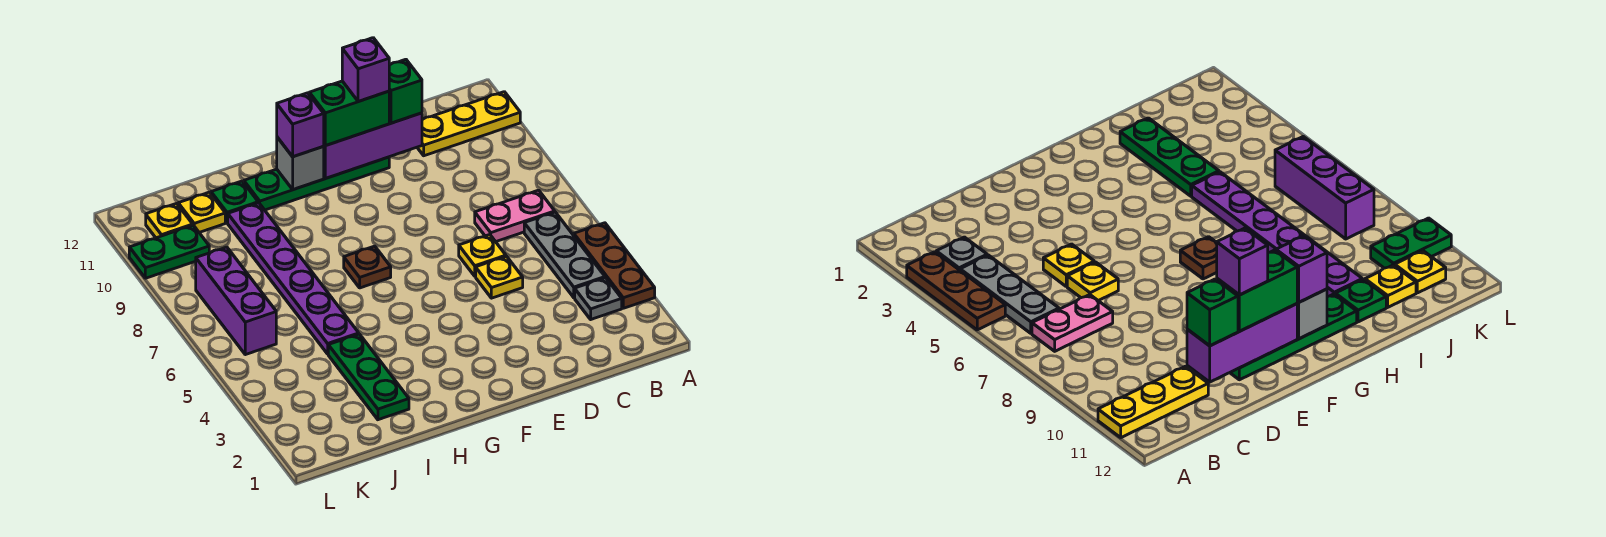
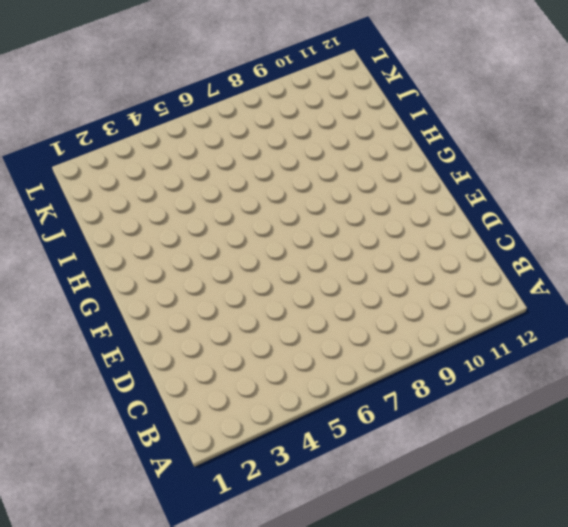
none -> brown plate A3:A5 level 1
none -> yellow plate A11:C11 level 1
none -> grey plate B3 level 1

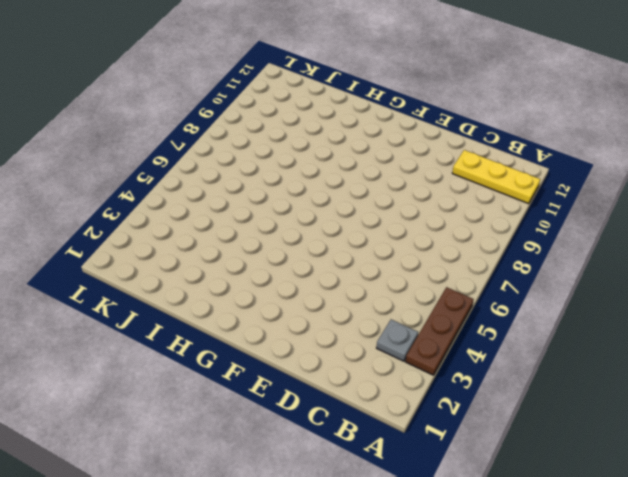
none -> grey plate B4:B6 level 1
none -> pink plate B7:C7 level 1
none -> yellow plate D5 level 1

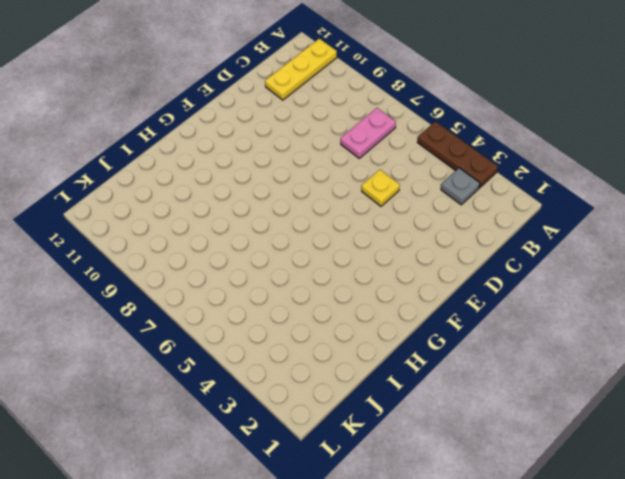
none -> grey plate B4:B6 level 1
none -> yellow plate D6 level 1
none -> green plate E11:H11 level 1

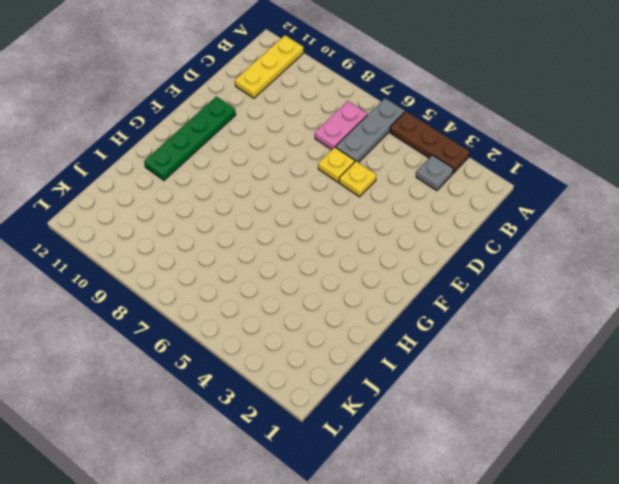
grey plate A6:C6 level 1 -> grey plate B4:B6 level 1
none -> brown plate G7 level 1
none -> green plate I2:I4 level 1
none -> purple plate I5:I10 level 1

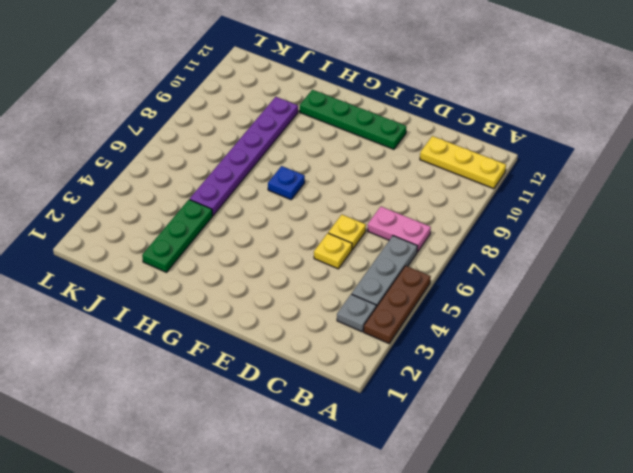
blue plate G7 level 1 -> brown plate G7 level 1
none -> green plate I11 level 1
none -> yellow plate J11 level 1
none -> purple brick K6:K8 level 1

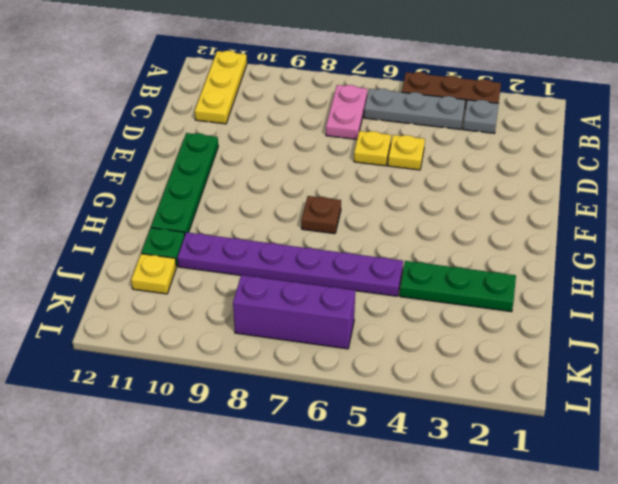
none -> green plate K10:L10 level 1
none -> yellow plate K11 level 1
none -> purple brick D11:F11 level 2

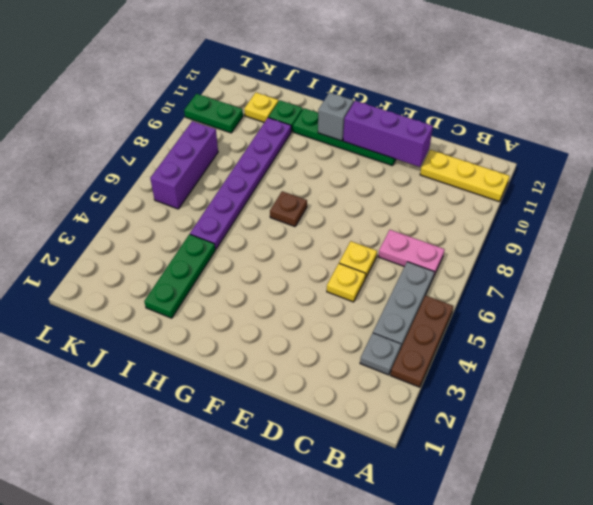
none -> yellow plate K11 level 1
none -> green brick D11 level 3
none -> green brick E11:F11 level 3

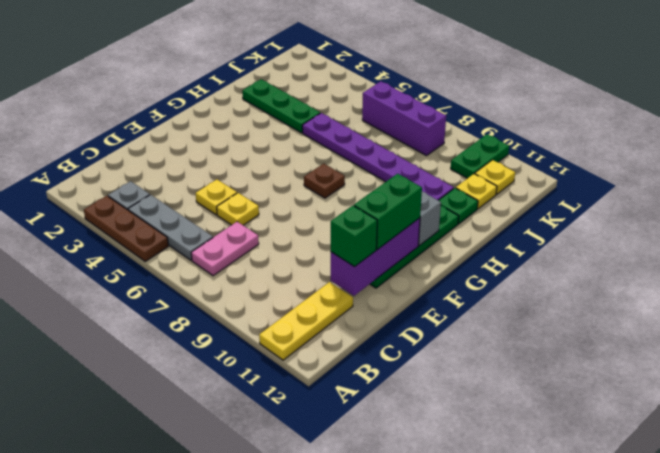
none -> purple brick G11 level 3
none -> purple brick E11 level 4

